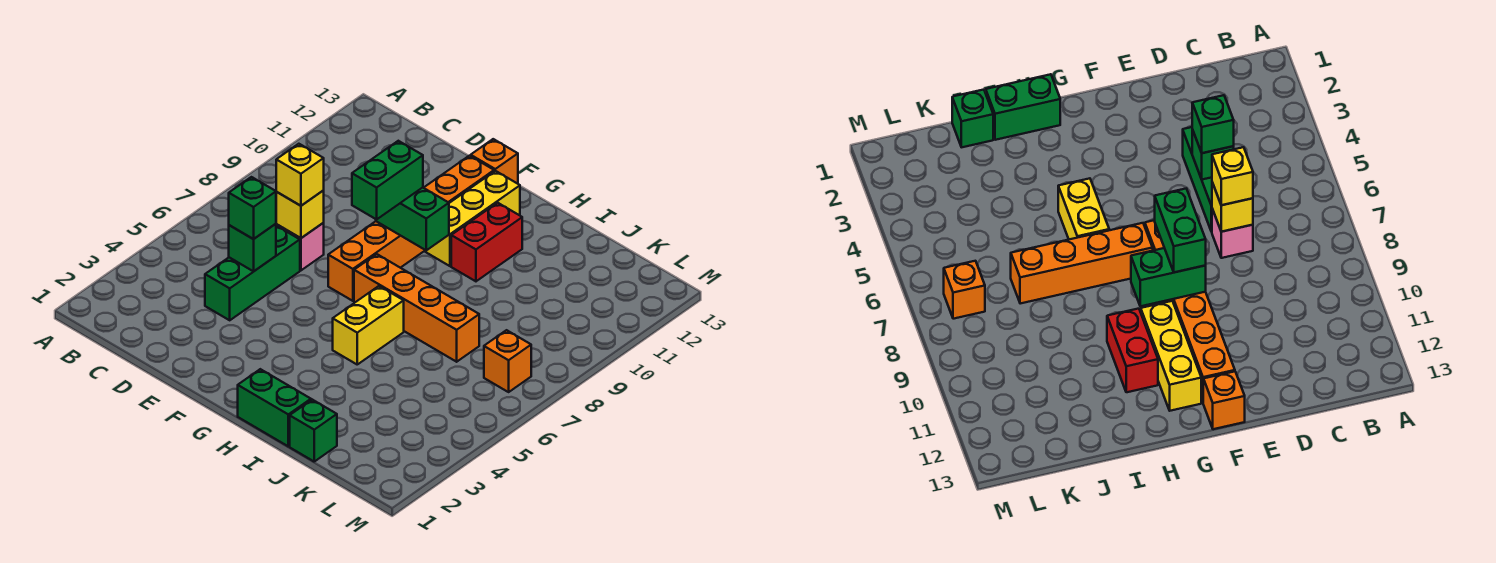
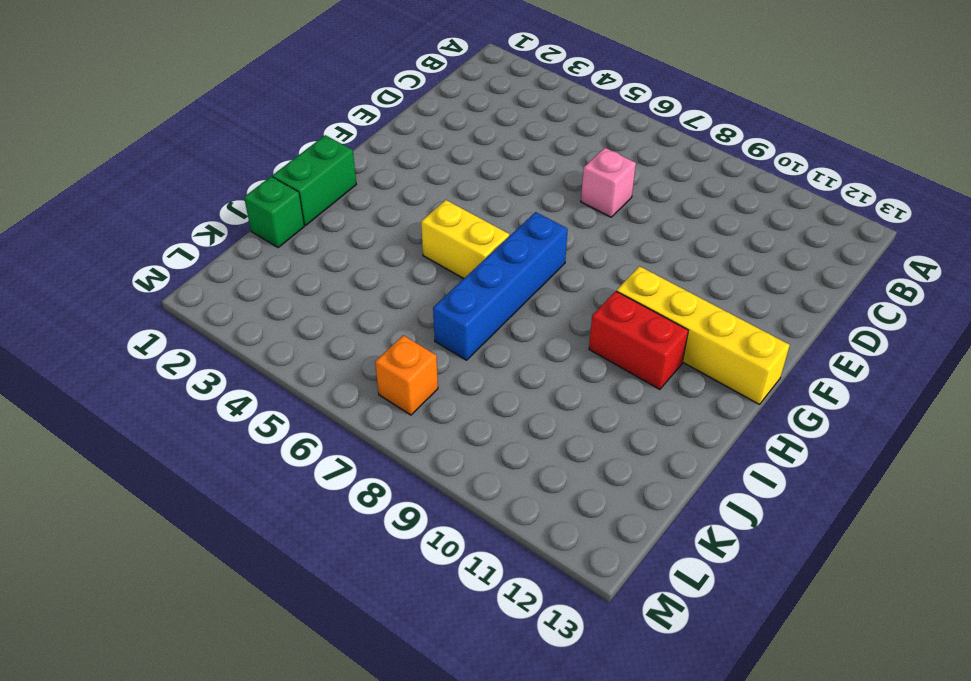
blue brick G7:J7 level 1 -> orange brick G7:J7 level 1
yellow brick G10:G13 level 1 -> yellow brick G10:G12 level 1
none -> green brick D4:D6 level 1
none -> orange brick F7:F12 level 1
none -> orange brick F13 level 1

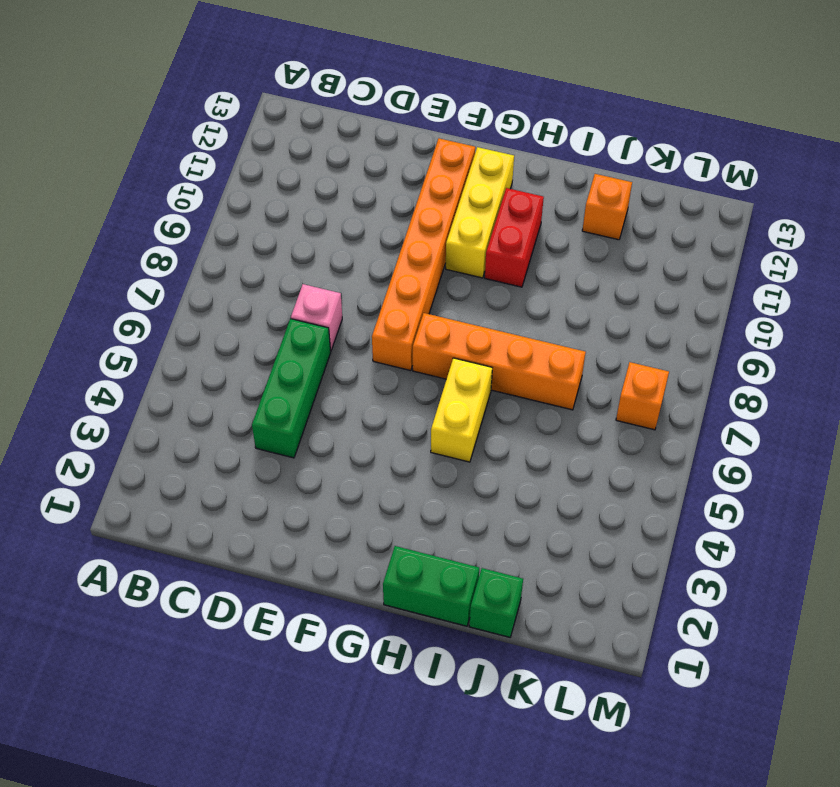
orange brick J12 level 1 -> orange brick F13 level 1
none -> green brick D5 level 2
none -> yellow brick D7 level 2
none -> green brick F9:G9 level 2

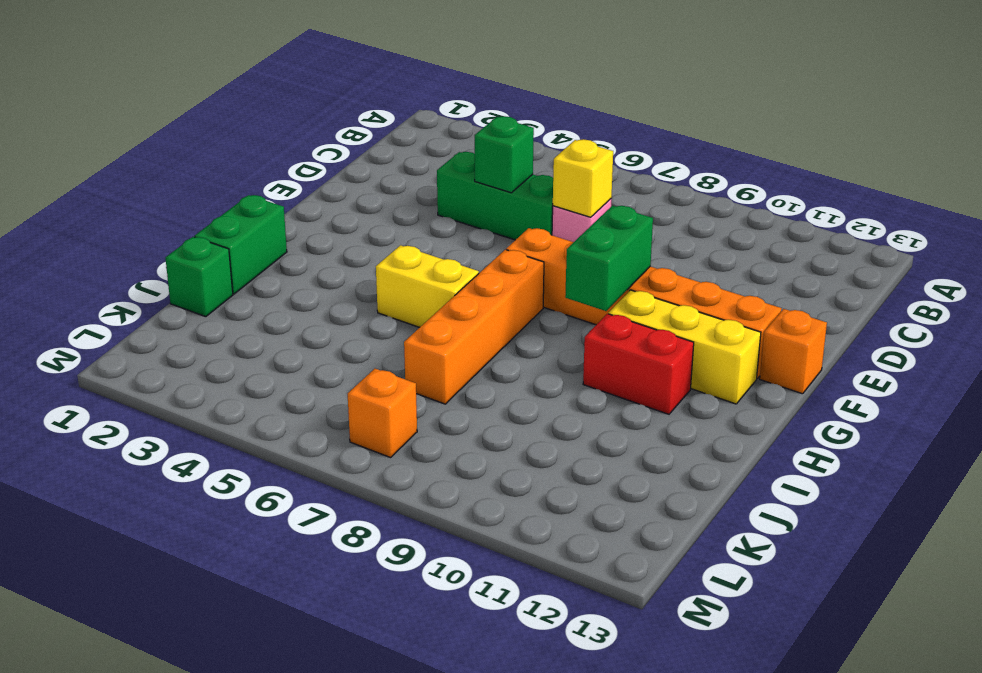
none -> green brick D5 level 3
none -> yellow brick D7 level 3
none -> green brick F8:F9 level 3

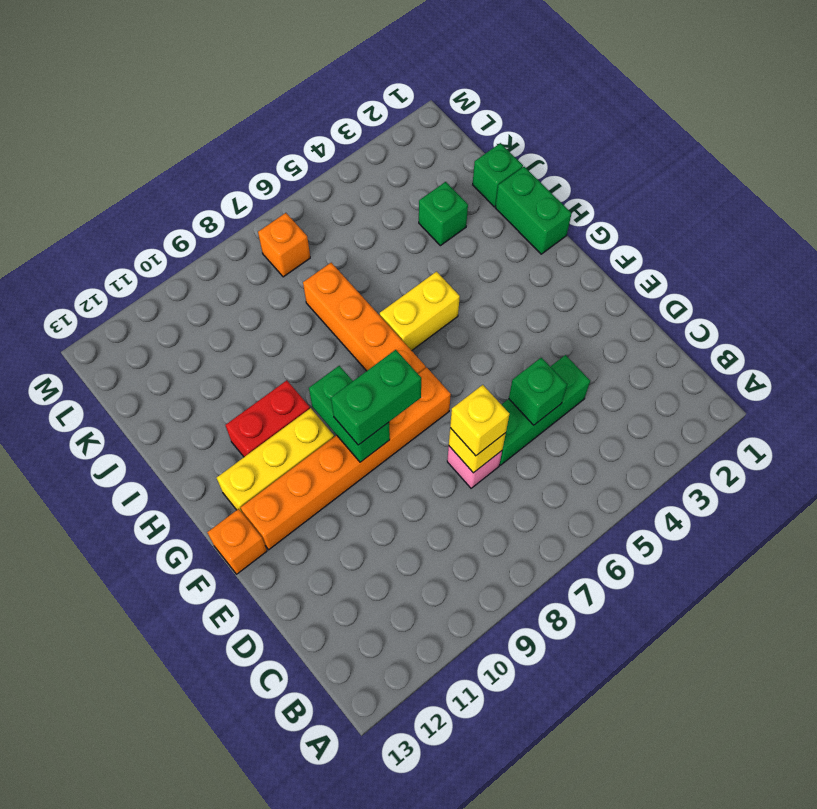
green brick J3 level 1 -> green brick D5 level 3

